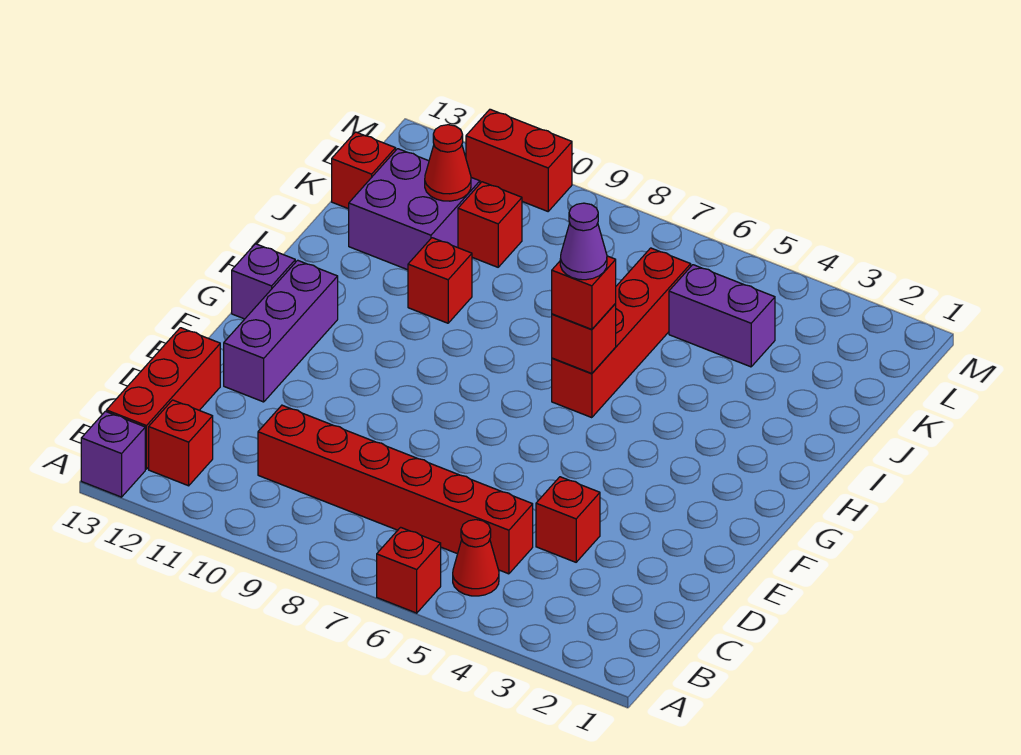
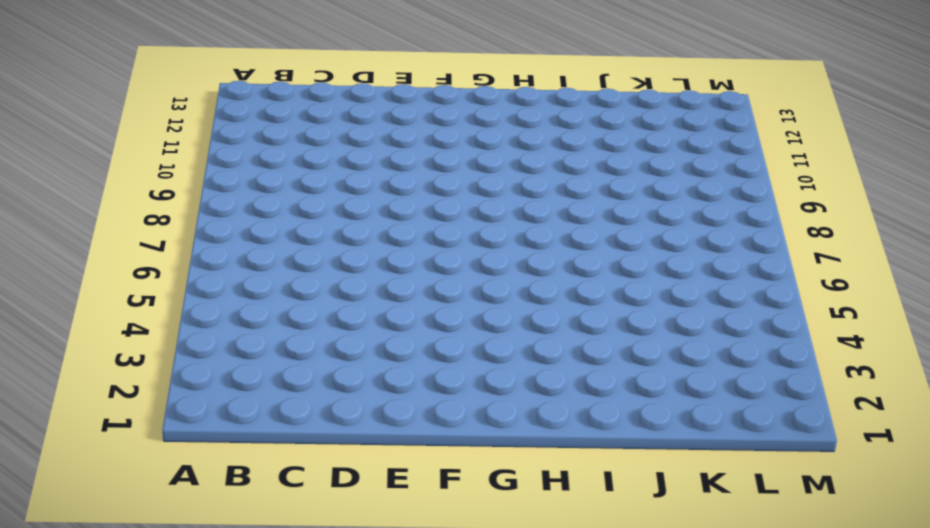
none -> red brick A6 level 1
none -> purple brick A13 level 1
none -> red cone B5 level 1

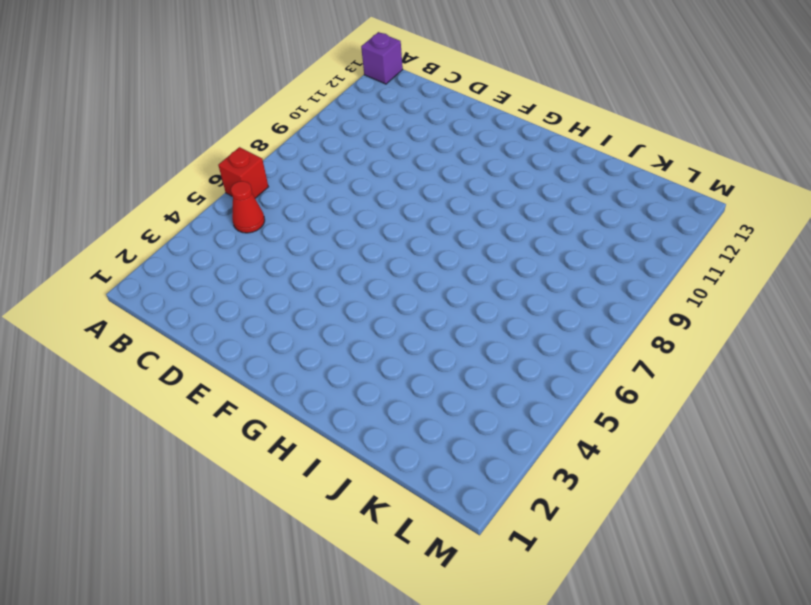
none -> red brick B12 level 1
none -> red brick B13:D13 level 1
none -> red brick C5:C10 level 1

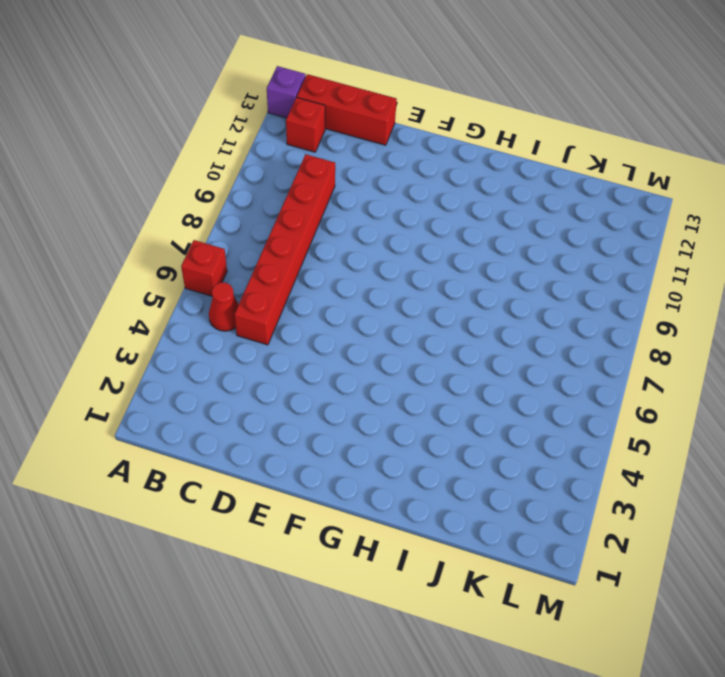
none -> red brick D4 level 1
none -> purple brick E12:G12 level 1
none -> purple brick G13 level 1

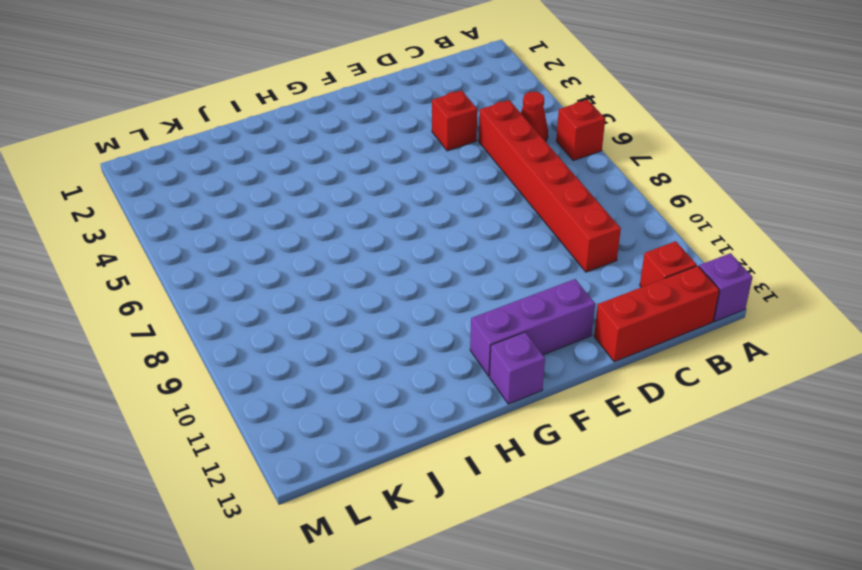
none -> red brick H6:K6 level 1
none -> red brick I10 level 1
none -> purple brick J11:K12 level 1

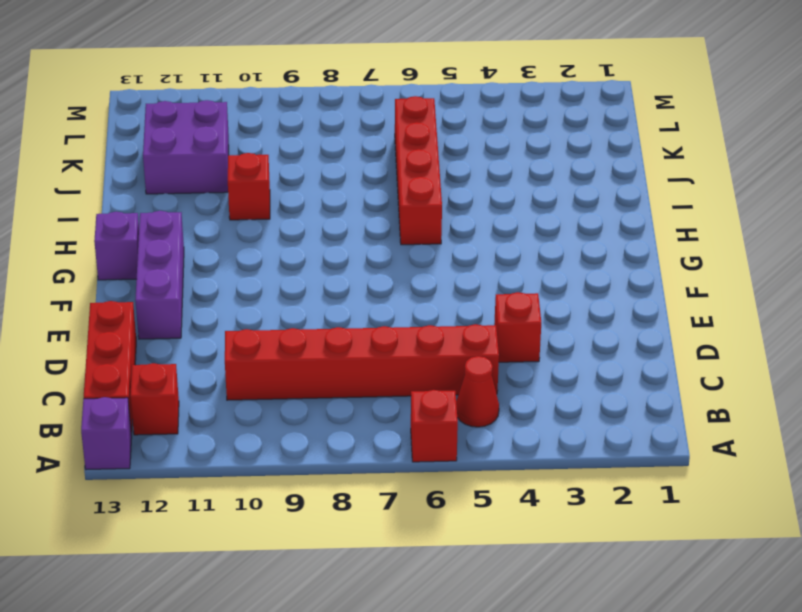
none -> purple brick K4:K5 level 1
none -> red brick K10 level 1
none -> red brick K13 level 1

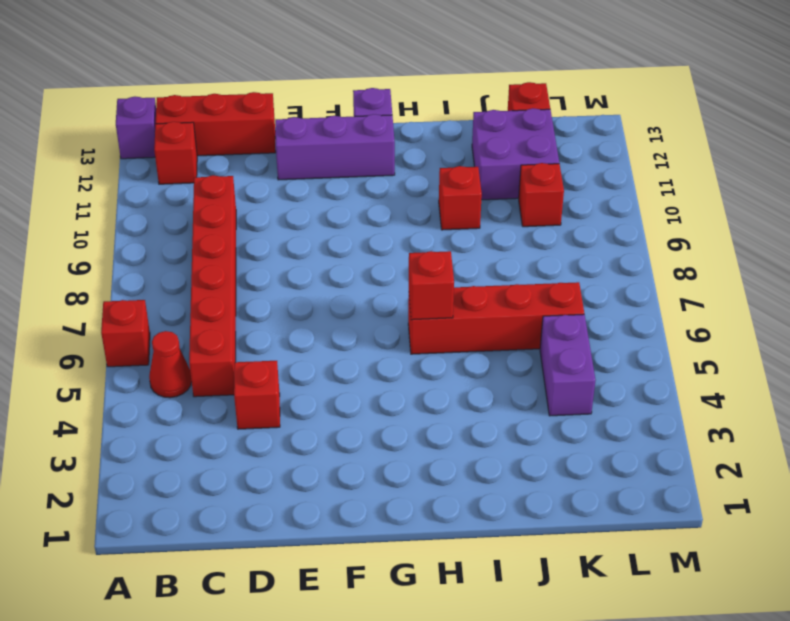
none -> red brick M10:M11 level 1
none -> red cone K11 level 2
none -> red brick H6 level 3

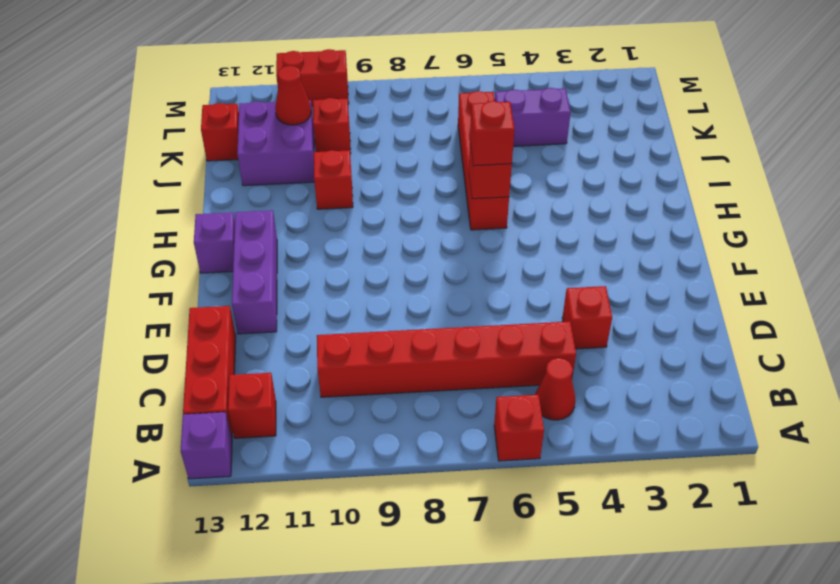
none -> purple cone H6 level 4

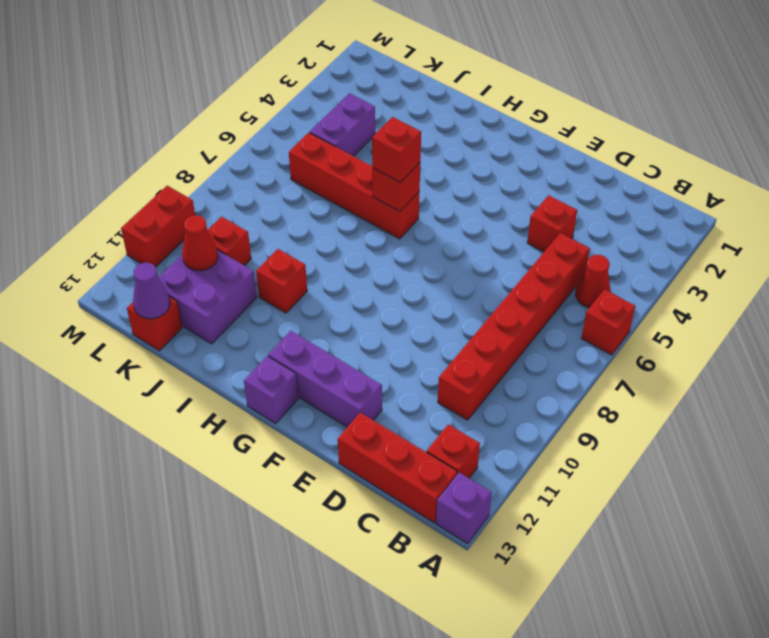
purple cone K13 level 2 -> purple cone H6 level 4

